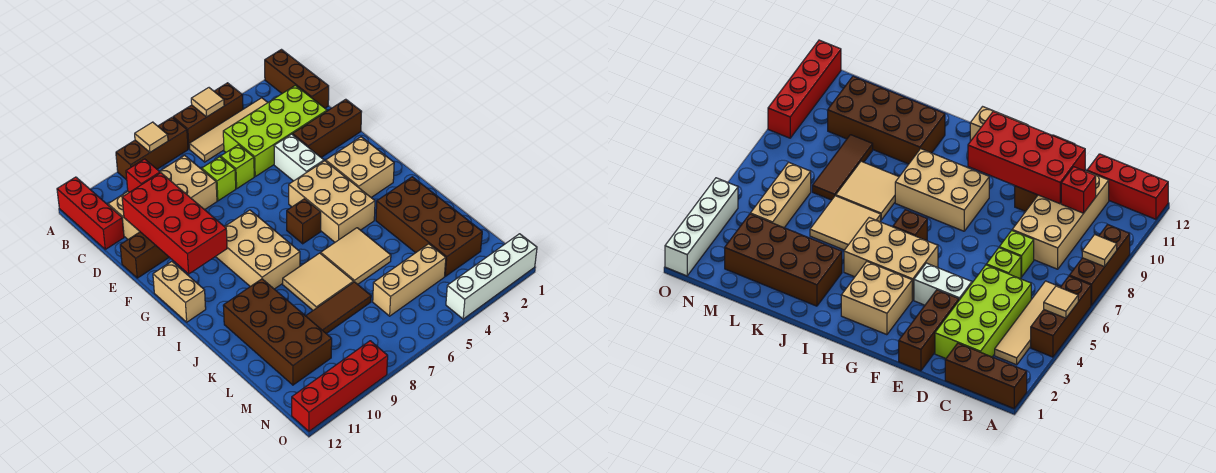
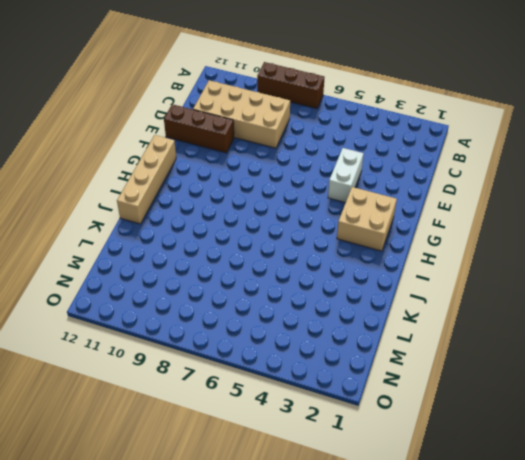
tan brick G12:J12 level 1 -> tan brick G12:H12 level 1
none -> brown brick A1:C1 level 1
none -> brown brick A4:A6 level 1
none -> red brick A12:C12 level 1

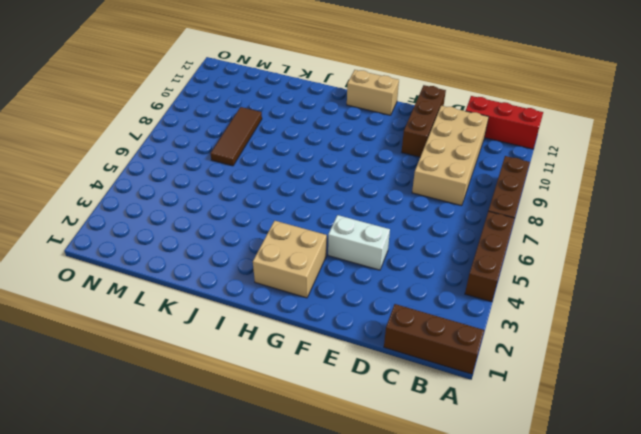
none -> tan tile B3:B6 level 1
none -> lime brick C2:D5 level 1
none -> lime brick D6 level 1

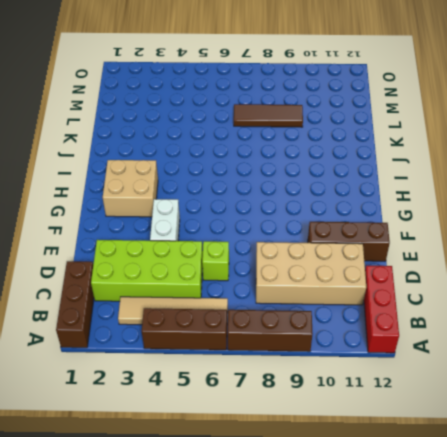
none -> lime brick D7 level 1
none -> brown brick E1:E3 level 1
none -> tan brick G4:I5 level 1

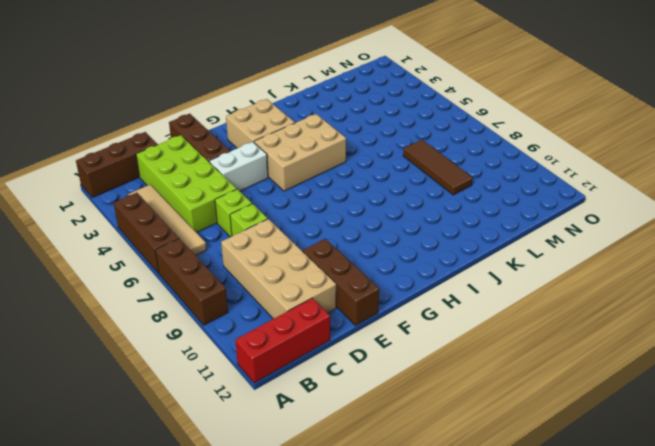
none -> tan brick G8:I9 level 1
none -> tan brick G12:H12 level 1
none -> brown brick H6 level 1

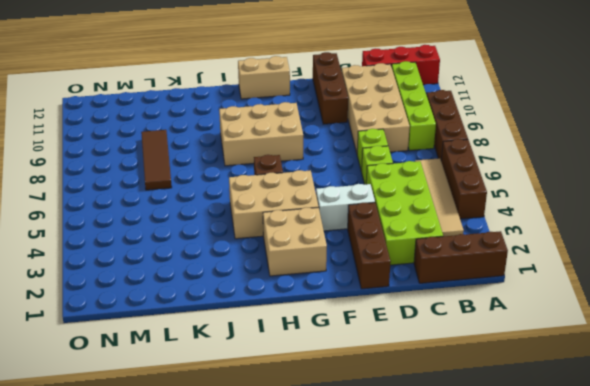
lime brick B8:B11 level 1 -> none
none -> brown brick J2:M3 level 1
none -> tan tile J5:K6 level 1
none -> tan tile J7:K8 level 1

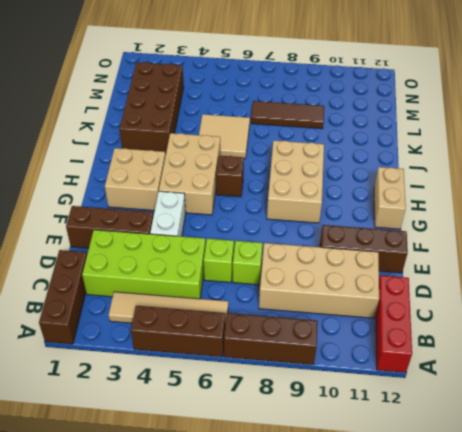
none -> tan tile J7:K8 level 1
none -> brown brick J10:M11 level 1
none -> tan brick M4:M6 level 1

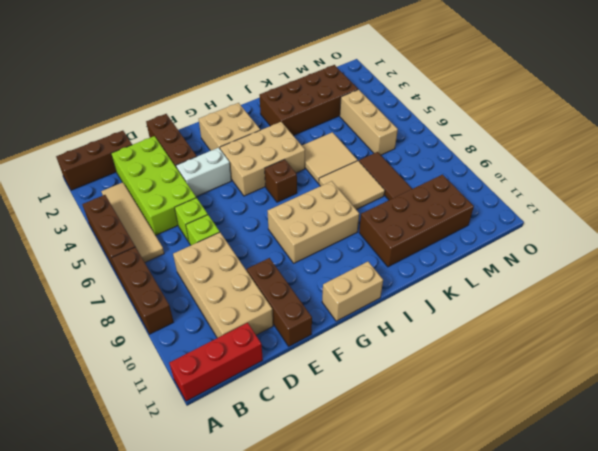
none -> white brick O1:O4 level 1
none -> red brick O9:O12 level 1
none -> tan tile A5 level 2

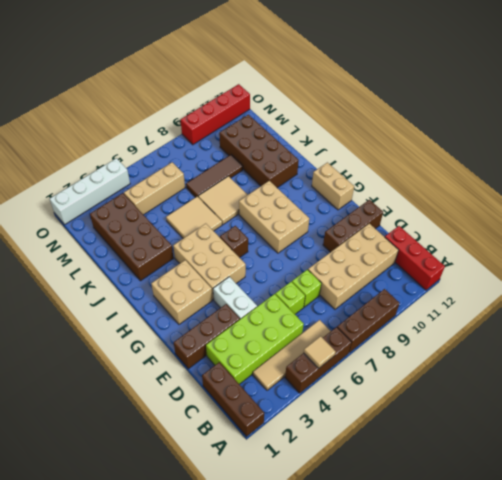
none -> tan tile A8 level 2
none -> red brick C10 level 2
none -> red brick D10:G11 level 2

